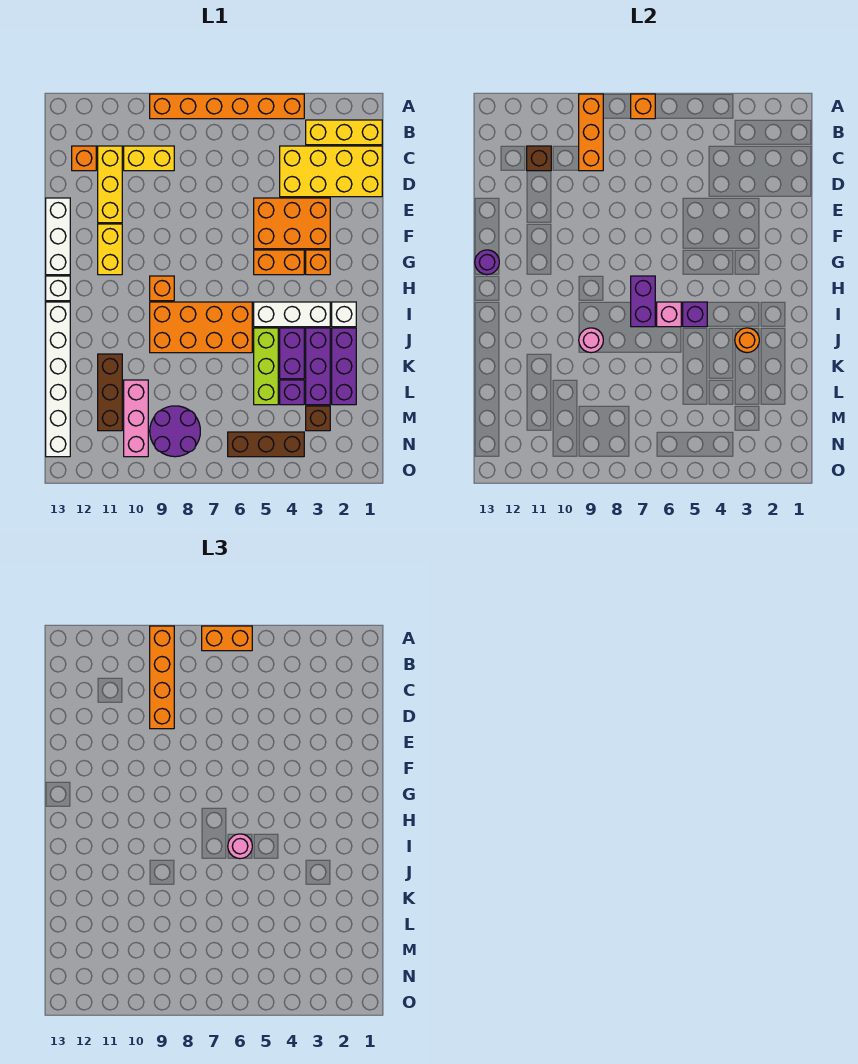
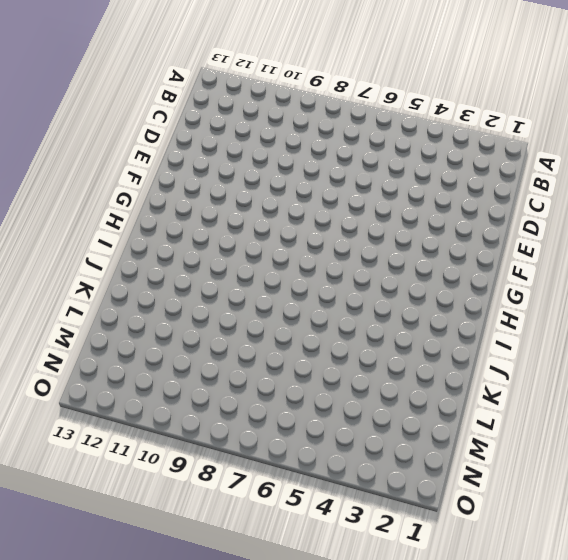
none -> orange brick A4:A9 level 1
none -> yellow brick B1:B3 level 1
none -> yellow brick C1:D4 level 1
none -> yellow brick C9:C10 level 1

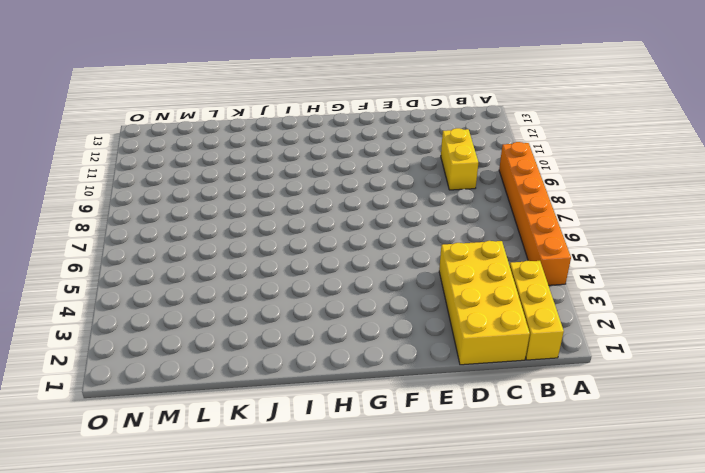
none -> yellow brick C11:E11 level 1
none -> orange brick C12 level 1
none -> orange brick E3:F5 level 1
none -> white brick E13:G13 level 1

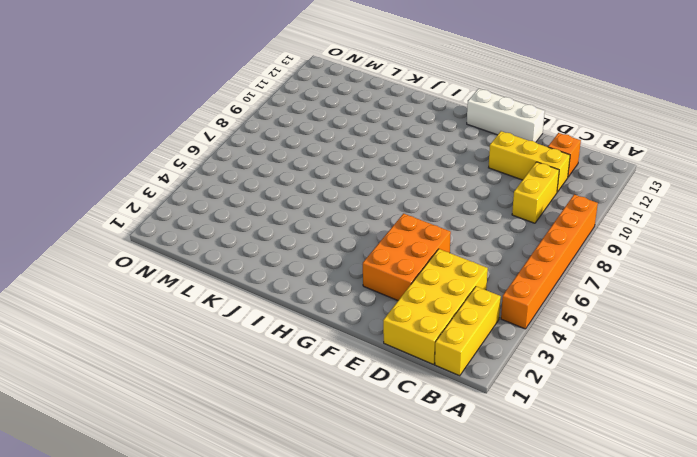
none -> yellow brick F11:G11 level 1
none -> orange brick G3 level 1
none -> orange brick G4:G5 level 1
none -> orange brick H9 level 1

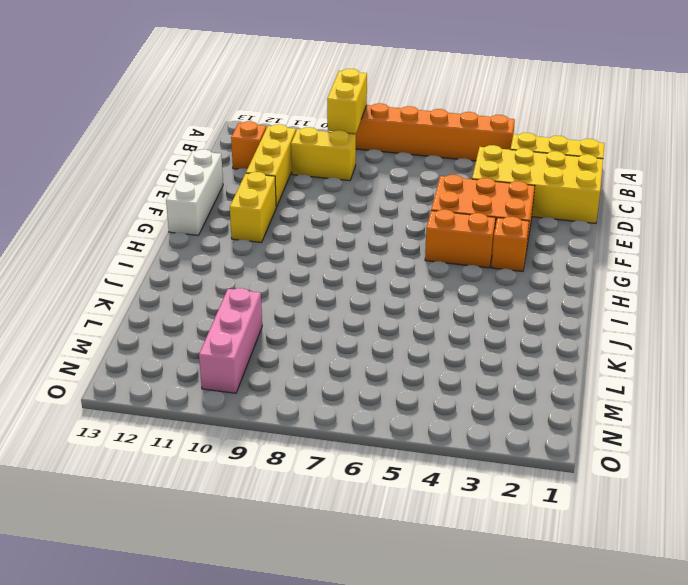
yellow brick A9:B9 level 2 -> orange brick A9:C9 level 2
none -> orange brick H9 level 1
none -> white brick H13 level 1
none -> white brick I2 level 1
none -> white brick I3:I5 level 1

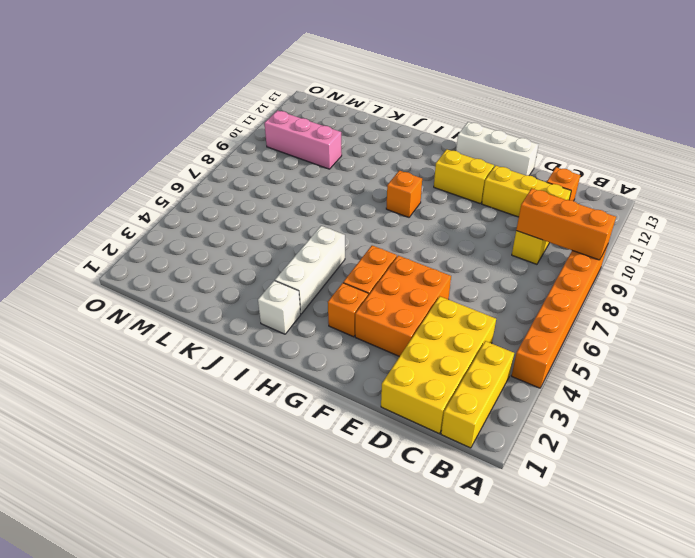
none -> white brick H13 level 1
none -> orange brick I6:J9 level 1
none -> white brick I13:N13 level 1
none -> purple brick J2:L2 level 1

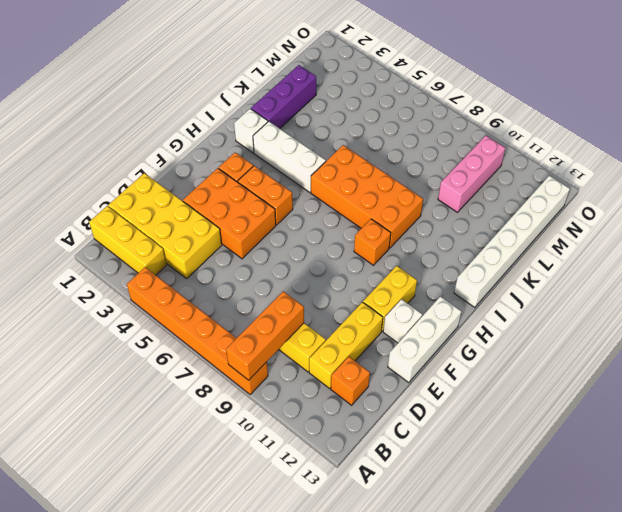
white brick F12 level 1 -> white brick H13 level 1
none -> purple brick J3:L3 level 1
none -> purple brick J4:K4 level 1
none -> lime brick J5:L5 level 1
none -> brown brick K11:M11 level 1

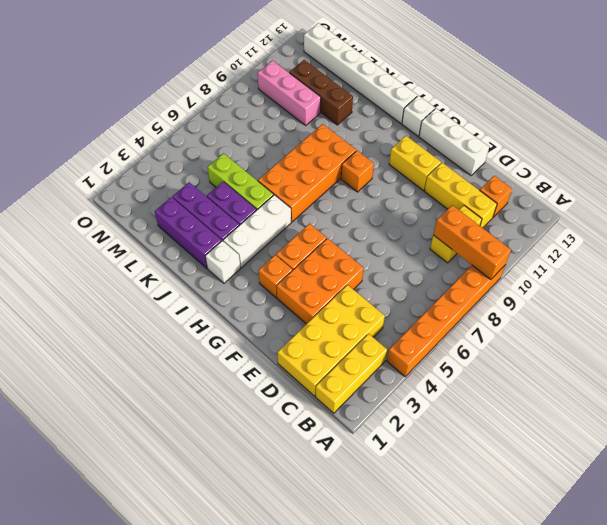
none -> purple brick L4 level 1
none -> brown brick M3 level 1
none -> purple round brick M8:N9 level 1
none -> brown brick N4:N6 level 1

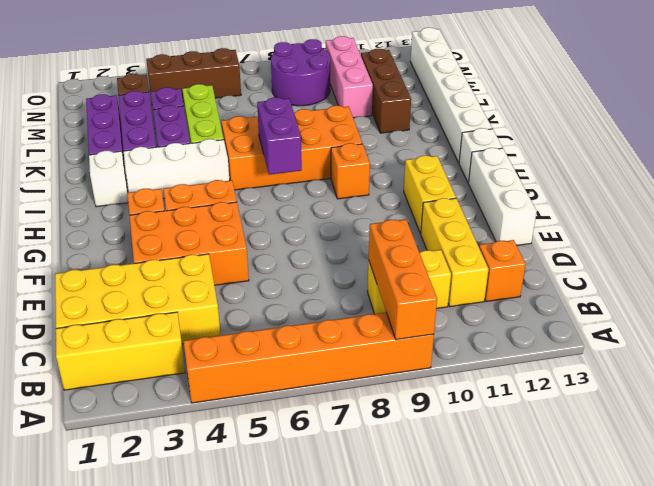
none -> orange brick A7 level 2
none -> brown brick C11 level 2
none -> purple round brick G13 level 2
none -> purple brick I5 level 2

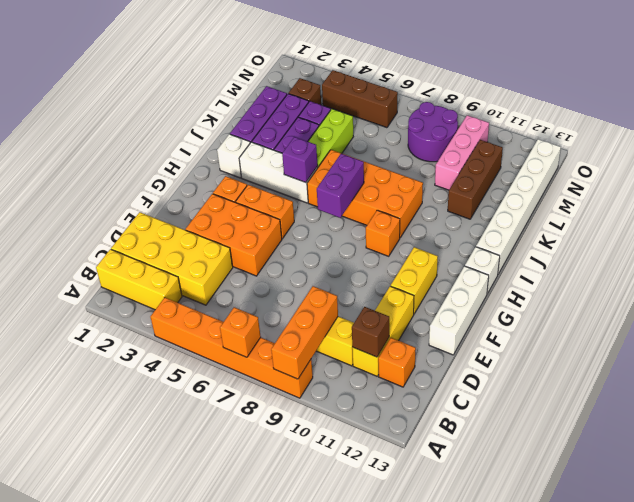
none -> purple round brick G13 level 2
none -> pink brick I6 level 2
none -> orange round brick J3 level 2
none -> pink round brick J9 level 2

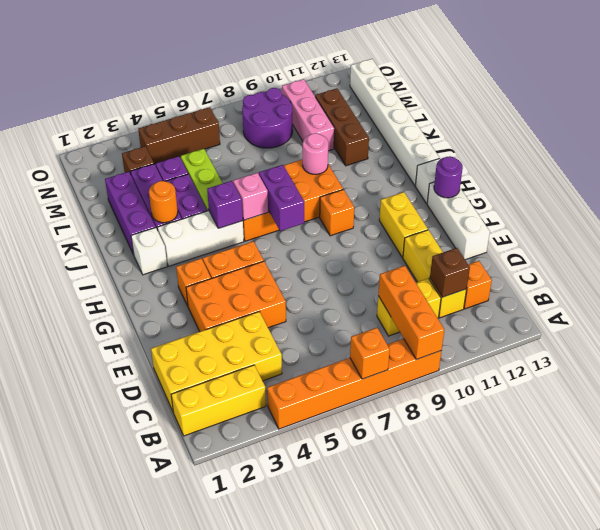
none -> orange brick A6:A7 level 3
none -> orange brick A9:D9 level 3
none -> pink round brick I6 level 3

